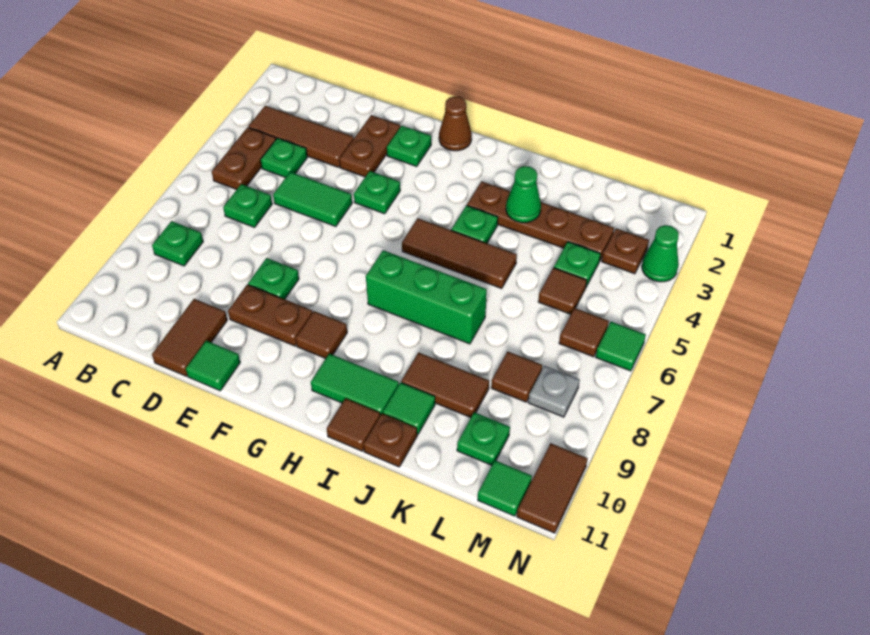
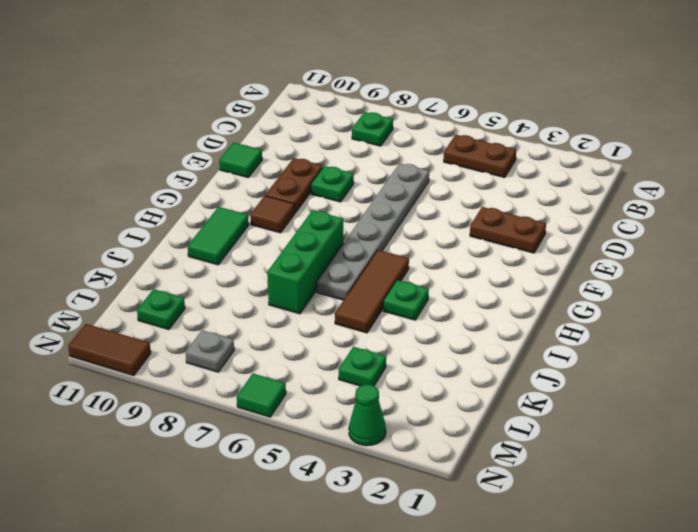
grey plate D6:I6 level 1 -> none
none -> brown tile B3:D3 level 1
none -> green plate C4 level 1
none -> green plate C6 level 1
none -> green tile D5:E5 level 1

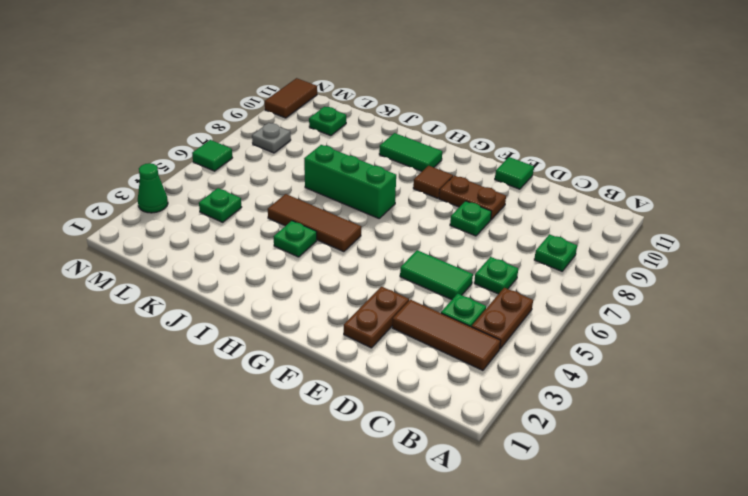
none -> brown tile D10:D11 level 1
none -> green plate F2 level 1
none -> green plate F4 level 1
none -> brown cone G1 level 1

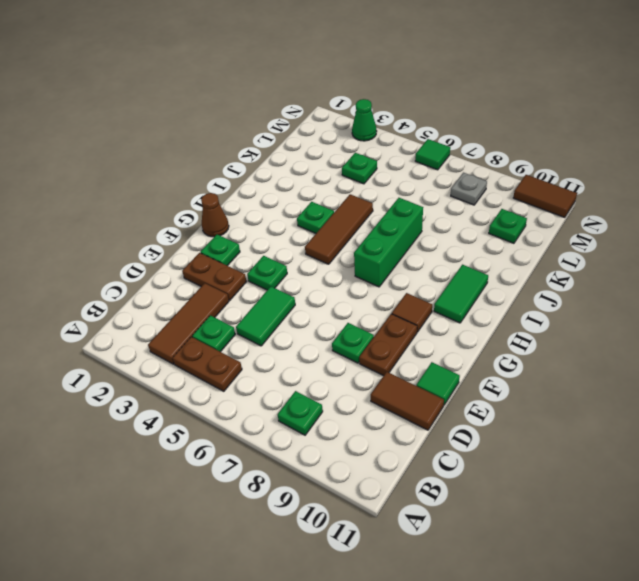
none -> green plate C6 level 1
none -> brown plate I3:L3 level 1
none -> brown tile I11 level 1
none -> brown tile J9:K9 level 1

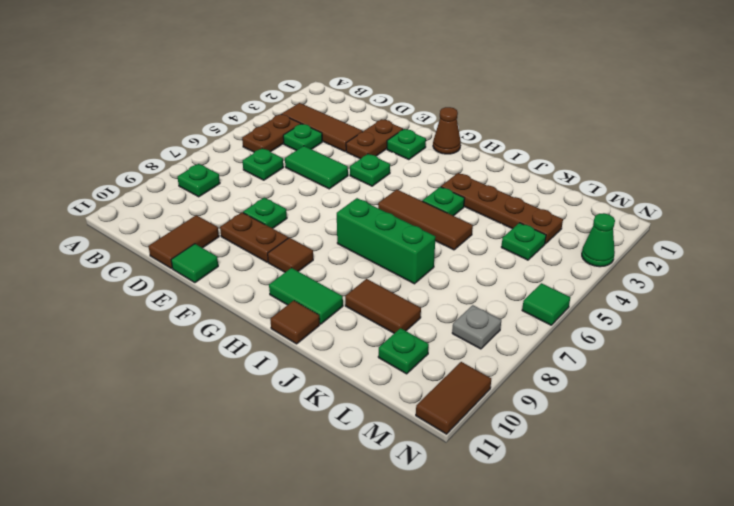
none -> green tile J10 level 1
none -> brown plate J11 level 1
none -> brown tile L5 level 1
none -> brown tile L8 level 1

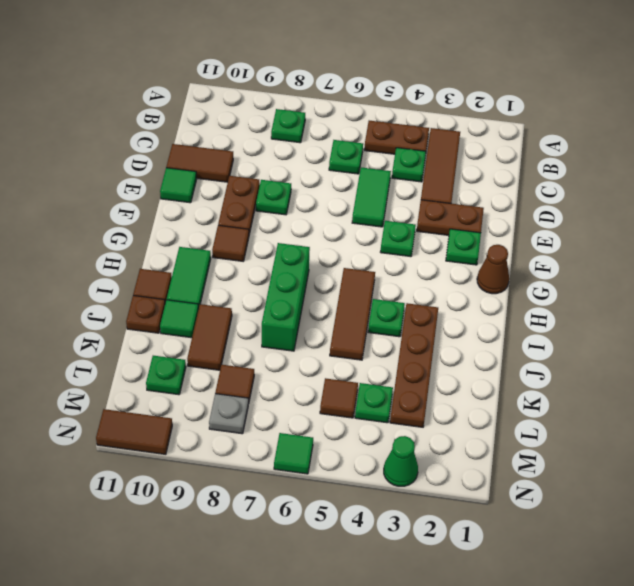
none -> brown plate M3 level 1
none -> brown tile M6 level 1
none -> green tile M11 level 1
none -> green cone J3 level 2

